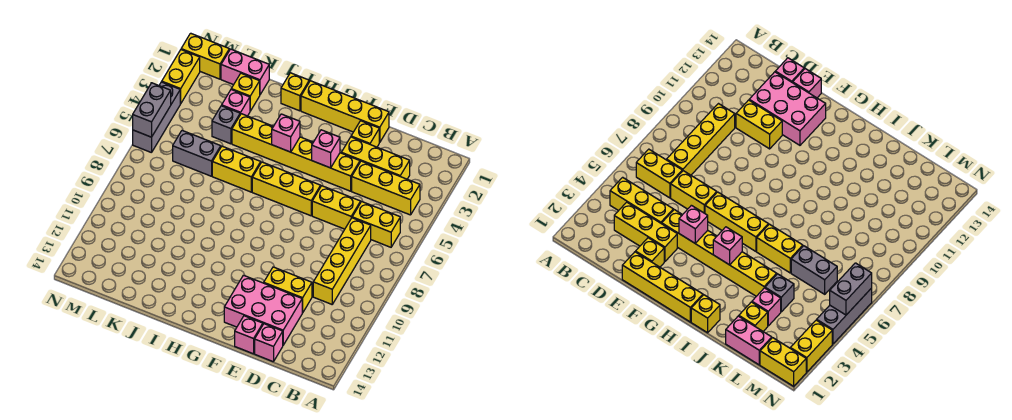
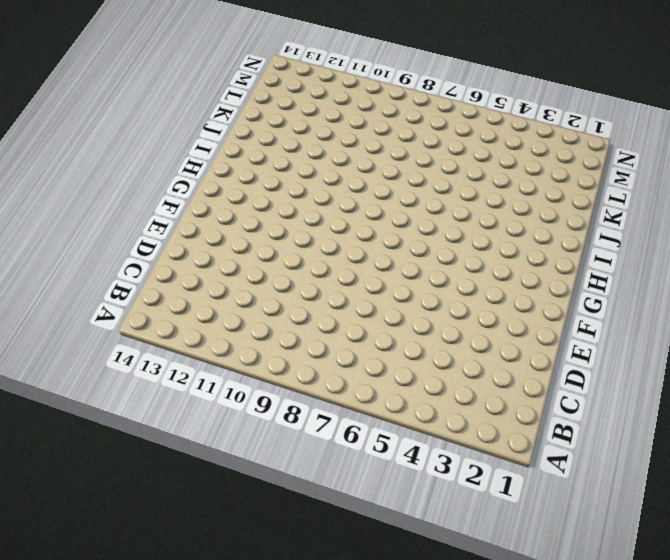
none -> yellow brick B4:D4 level 1
none -> yellow brick B6:C6 level 1
none -> yellow brick C3:E3 level 1

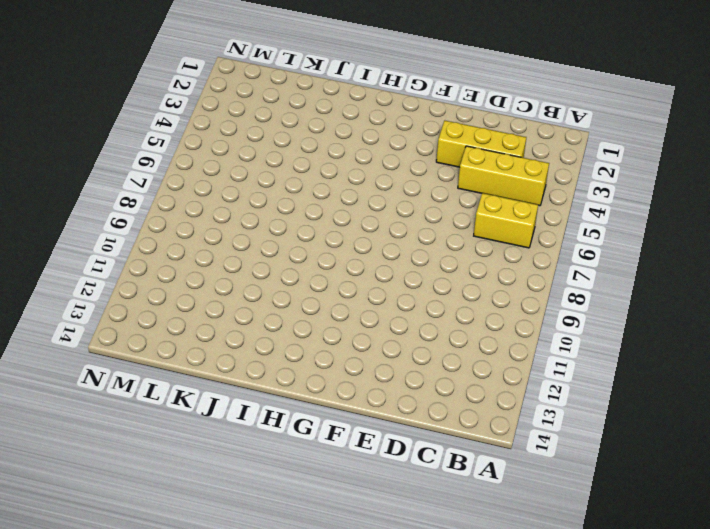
none -> yellow brick C7:C10 level 1
none -> yellow brick D6:E6 level 1
none -> yellow brick D11:E11 level 1

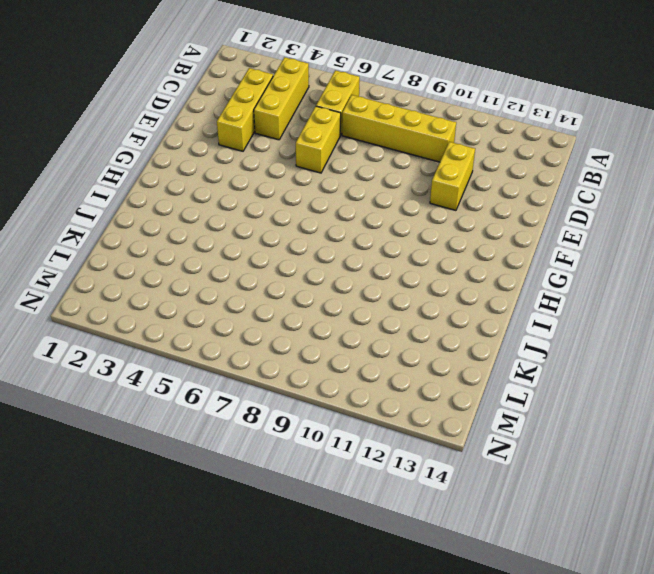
none -> pink brick D12:F13 level 1
none -> pink brick D14 level 1
none -> yellow brick E1:H1 level 1

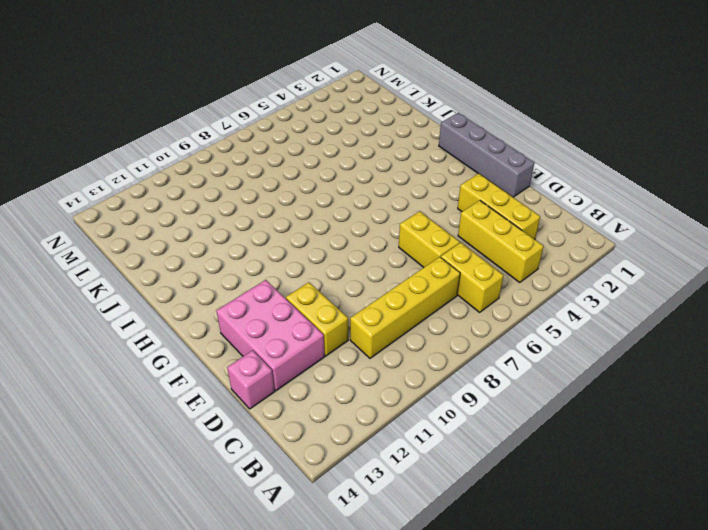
grey brick E1:H1 level 1 -> yellow brick E1:H1 level 1
none -> yellow brick E2 level 1
none -> yellow brick E4:J4 level 1
none -> pink brick E14 level 1

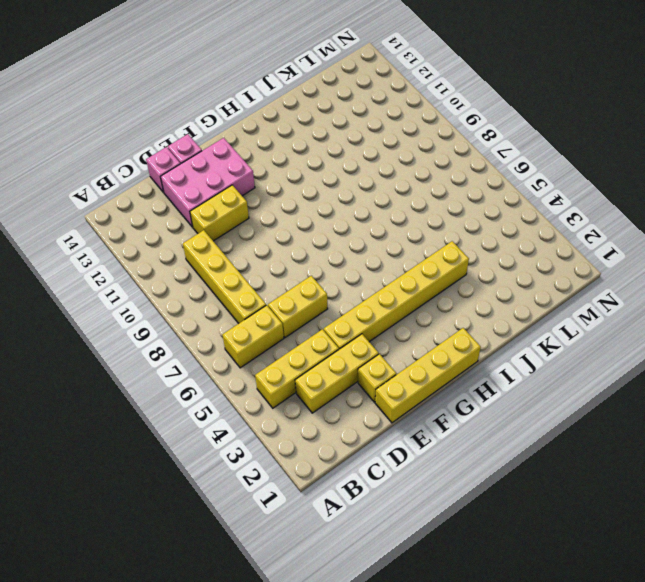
none -> yellow brick F6:H6 level 1
none -> yellow brick I1 level 1
none -> yellow brick I6:J6 level 1

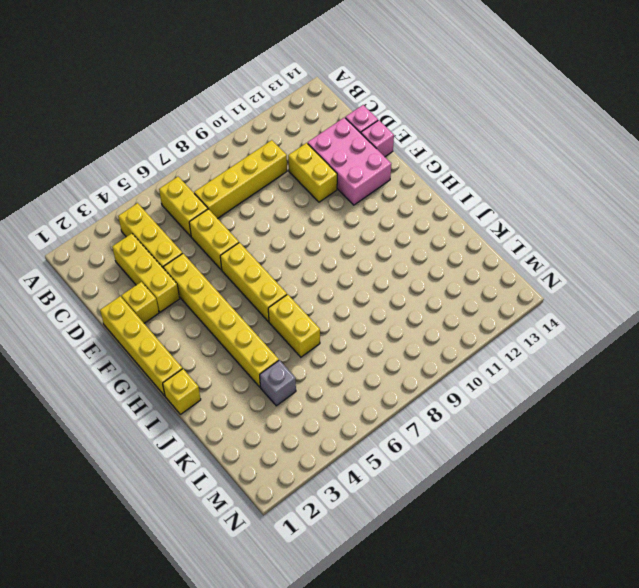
none -> pink brick K1:L1 level 1
none -> yellow brick K2 level 1
none -> pink brick K3 level 1

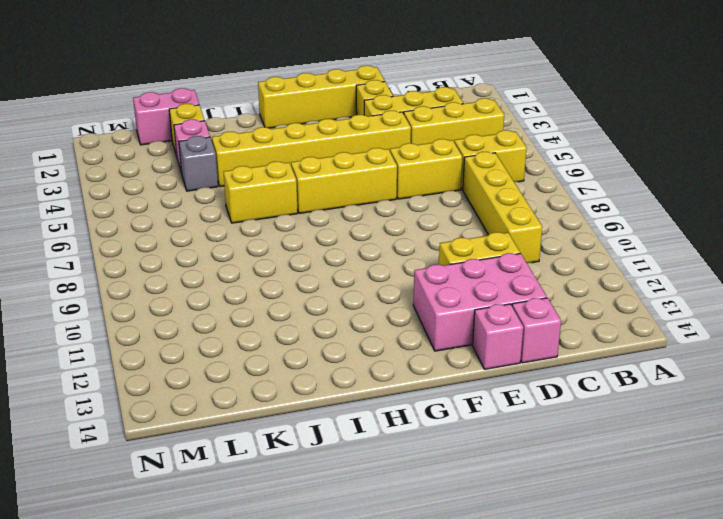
none -> yellow brick I1 level 1
none -> grey brick K6:L6 level 1
none -> yellow brick M1:N1 level 1

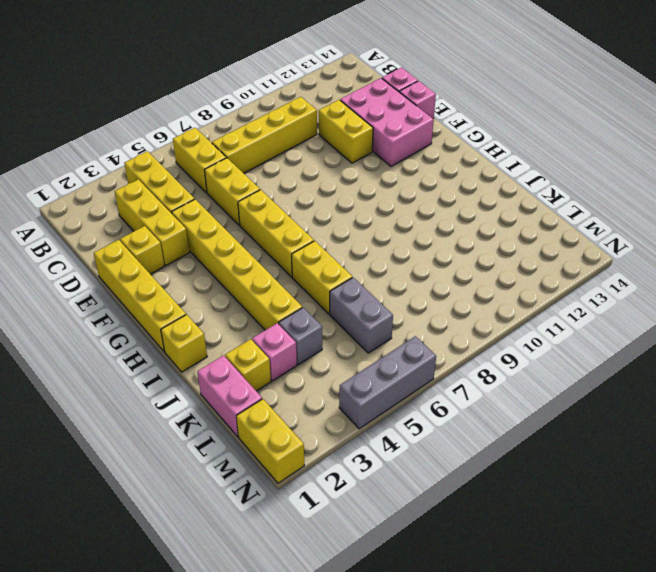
none -> yellow brick N2:N3 level 1
none -> pink brick F4 level 2
none -> pink brick H4 level 2

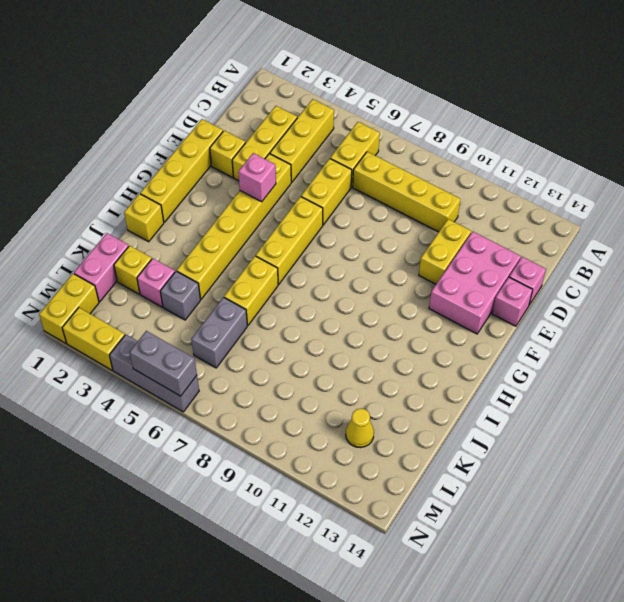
yellow cone L12 level 1 -> none
none -> pink brick H4 level 2

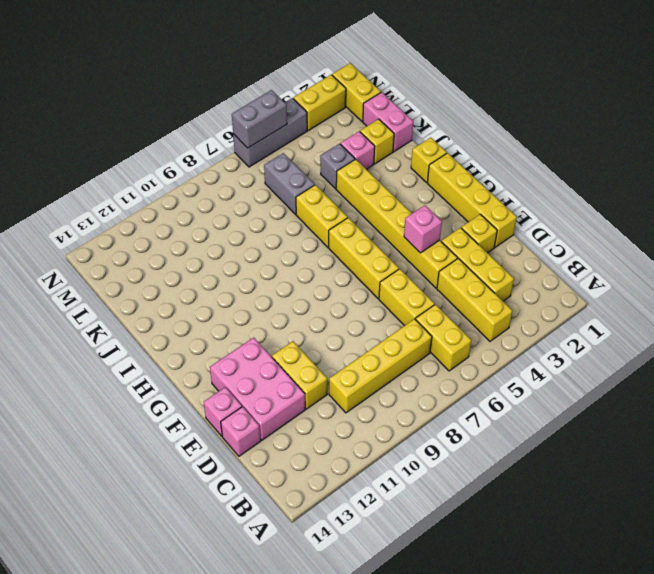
none -> pink brick H4 level 2

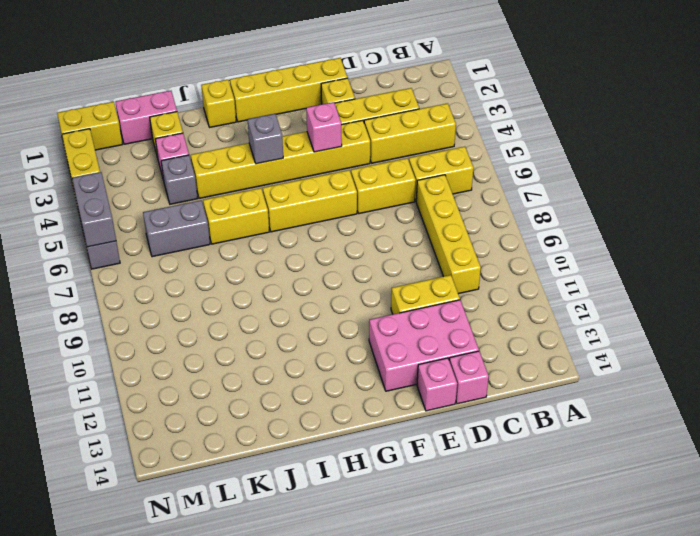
grey brick H4 level 2 -> pink brick H4 level 2

